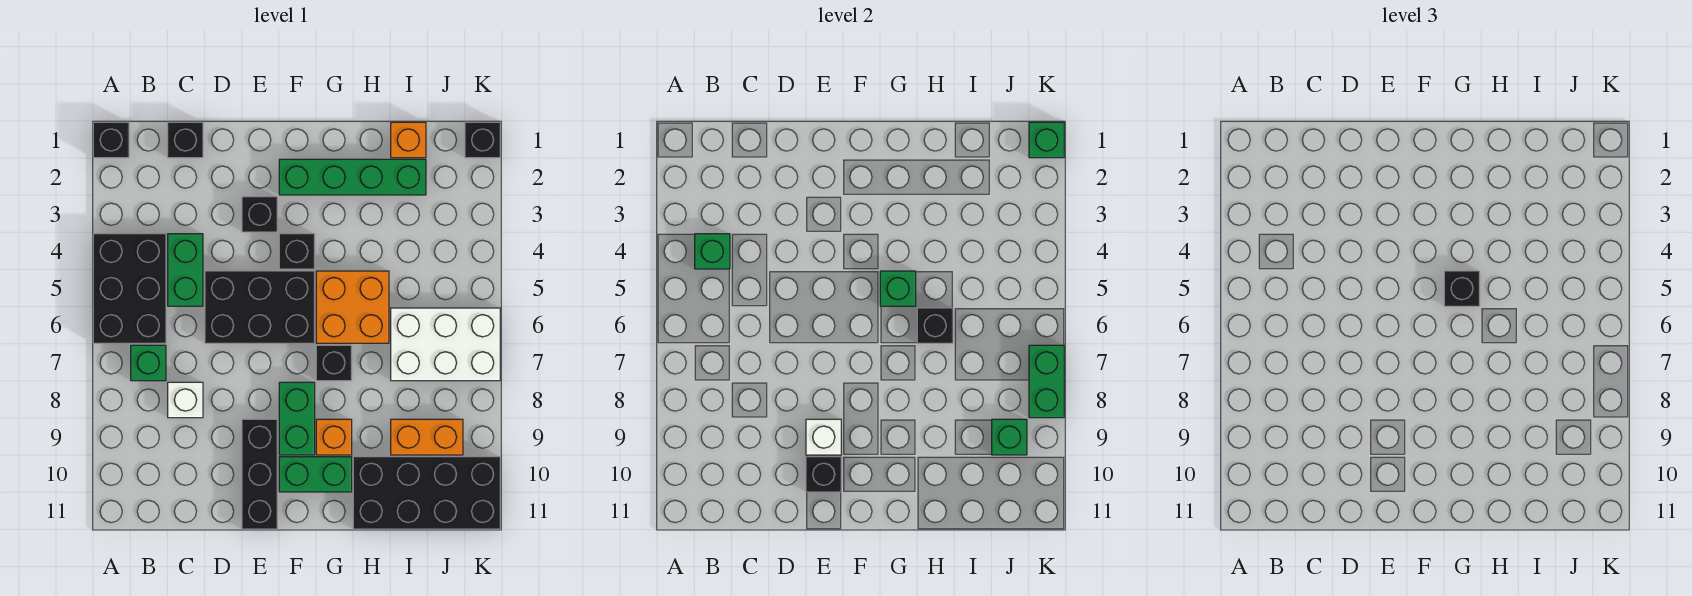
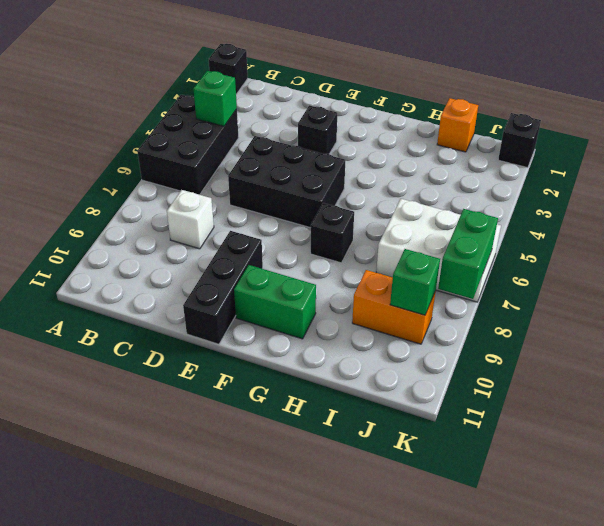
none -> green brick B7 level 1
none -> black brick C1 level 1
none -> green brick C4:C5 level 1
none -> green brick F2:I2 level 1

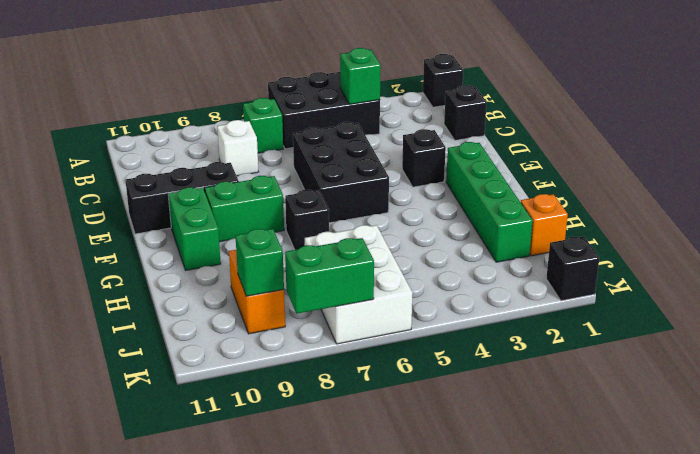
none -> green brick C4:C5 level 1
none -> black brick F4 level 1
none -> orange brick G5:H6 level 1
none -> orange brick G9 level 1

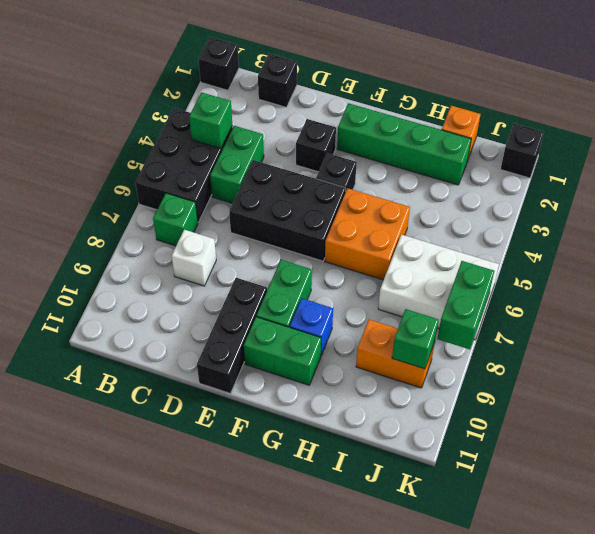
blue brick G9 level 1 -> orange brick G9 level 1
none -> black brick G7 level 1
none -> black brick H10:K11 level 1
none -> white brick E9 level 2
none -> black brick E10 level 2

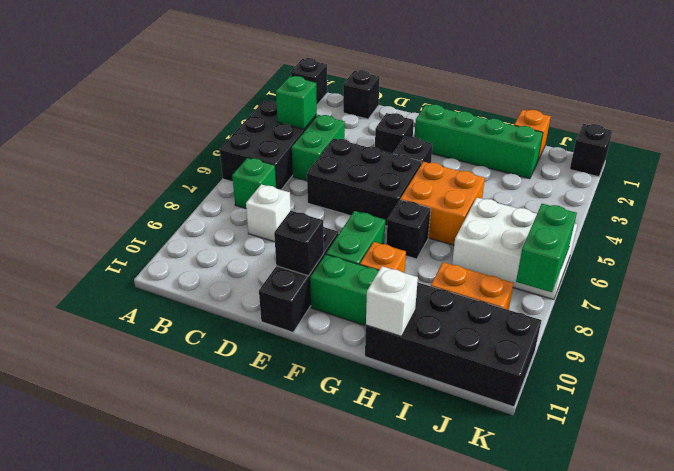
white brick H11 level 2 -> white brick E9 level 2
none -> green brick G5 level 2
none -> black brick H6 level 2
none -> green brick J9 level 2
none -> green brick K1 level 2

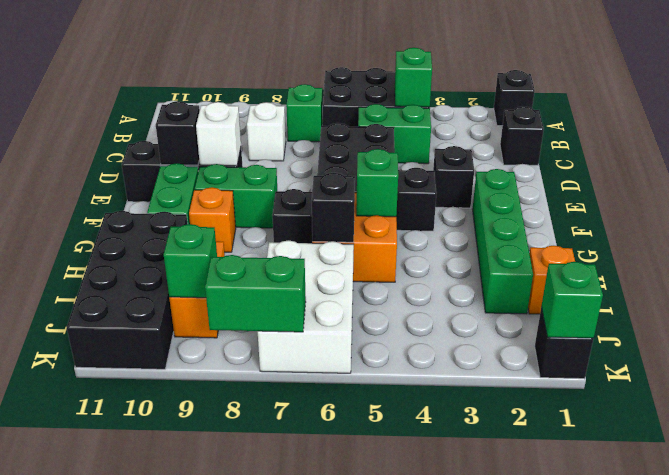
none -> black brick G5 level 3

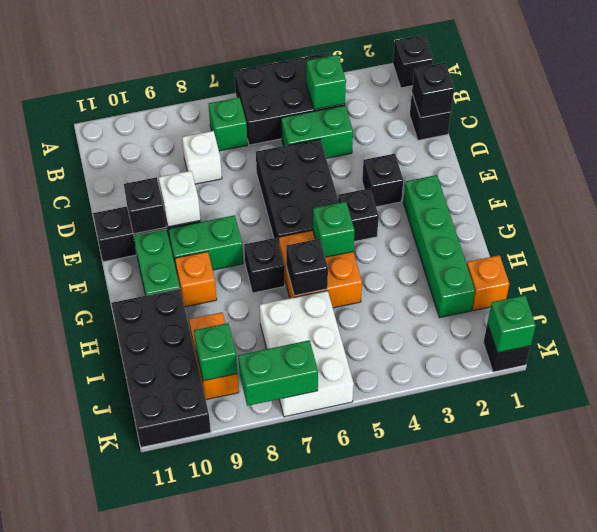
black brick C1 level 2 -> black brick G5 level 3

